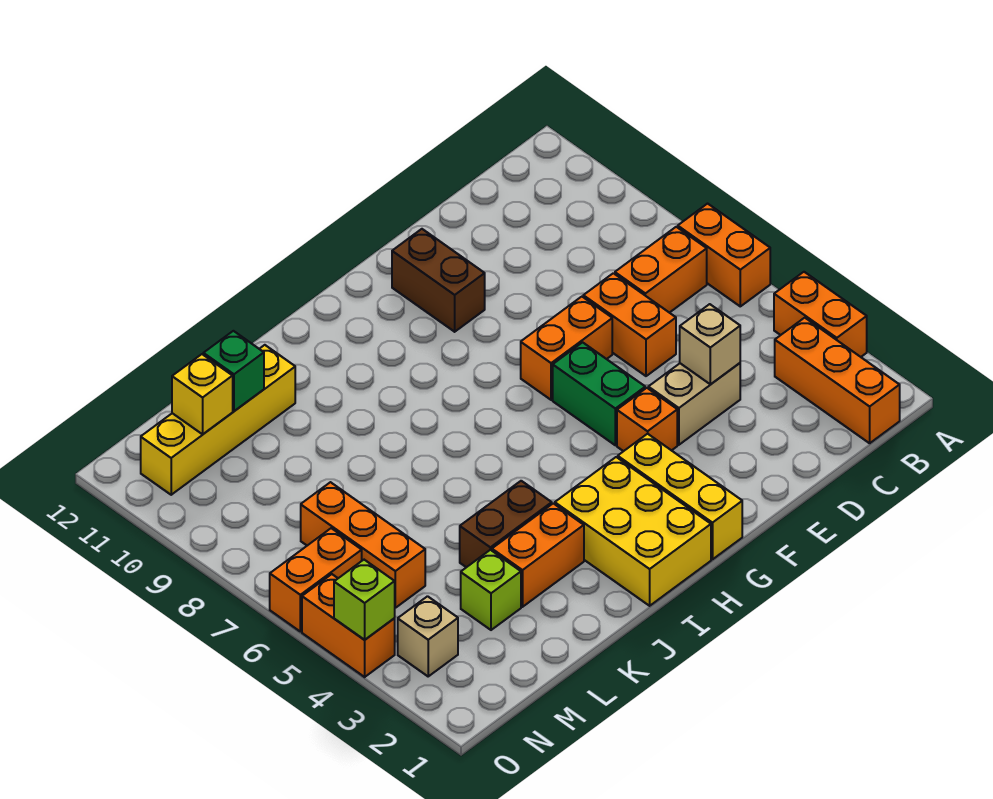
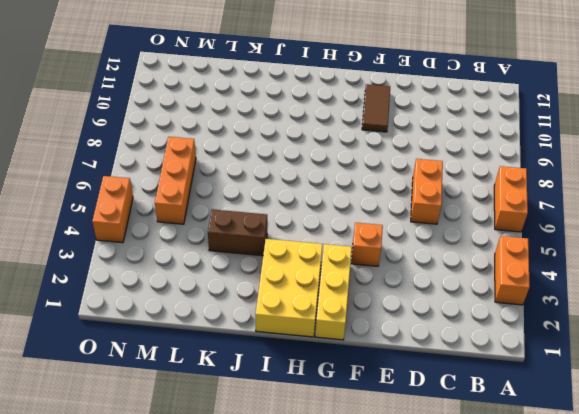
brown tile F10:F11 level 1 -> brown brick F10:F11 level 1
none -> orange brick B1:B3 level 1
none -> orange brick B7:C7 level 1
none -> tan brick D4:E4 level 1

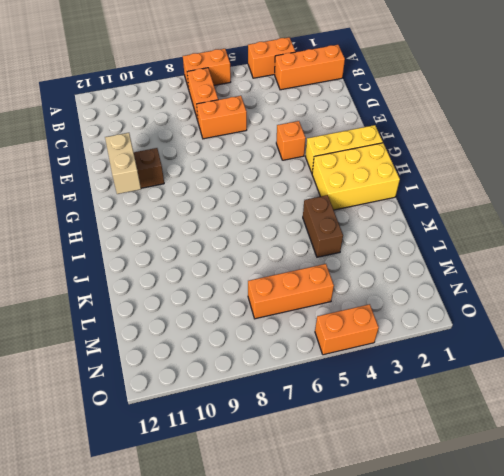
tan brick F11:G11 level 2 -> tan brick D4:E4 level 1
none -> orange brick E7:F7 level 1
none -> green brick F5:F6 level 1
none -> orange brick J3:K3 level 1

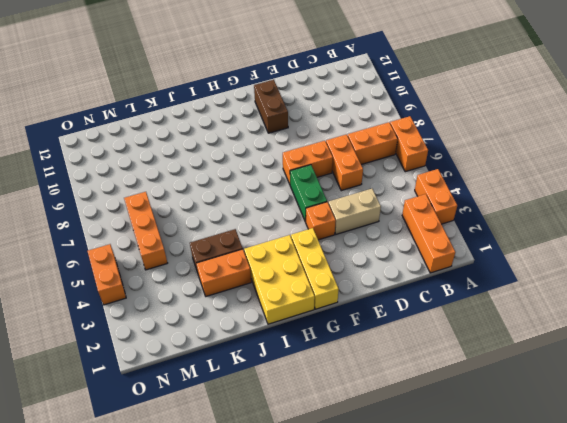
none -> yellow brick K11:N11 level 1
none -> lime brick L3 level 1
none -> tan brick N3 level 1

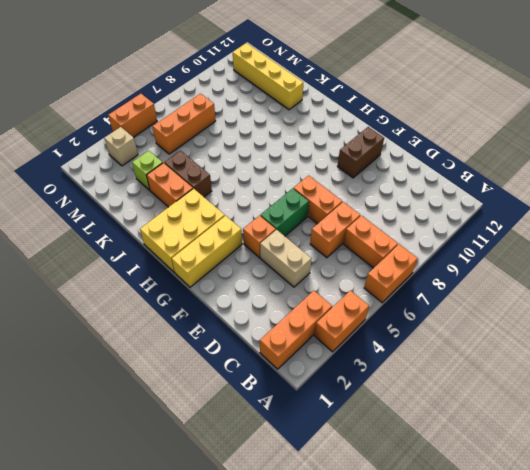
none -> orange brick N6:O6 level 1
none -> tan brick D4 level 2
none -> green brick L11 level 2

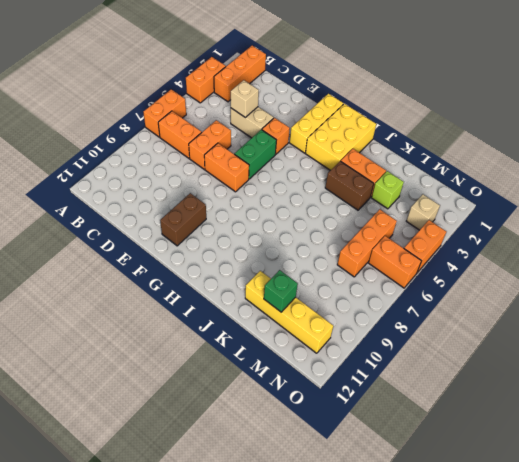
none -> yellow brick M11 level 2
none -> lime brick O4 level 2

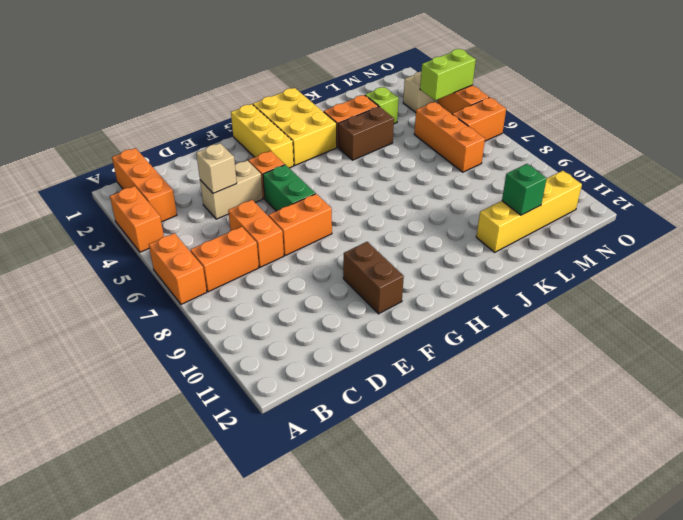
lime brick N4:O4 level 2 -> lime brick O4 level 2
none -> yellow brick M11 level 2

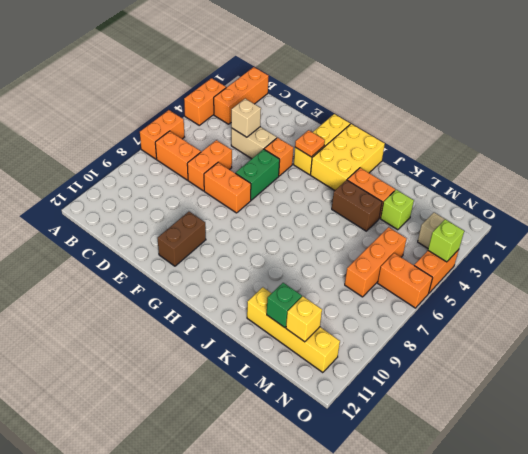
orange plate G3 level 2 -> none

